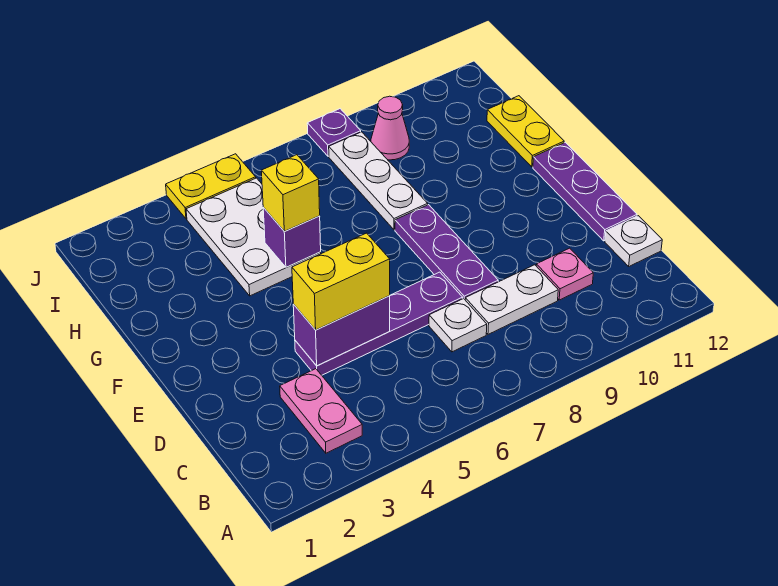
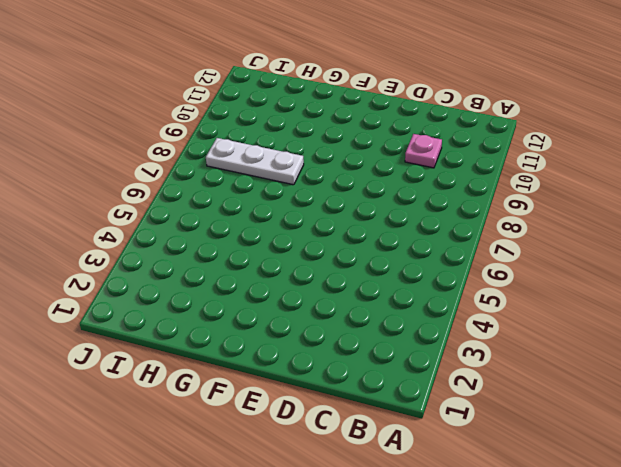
none -> pink plate B3:C3 level 1
none -> white plate C7 level 1
none -> white plate C8:C9 level 1

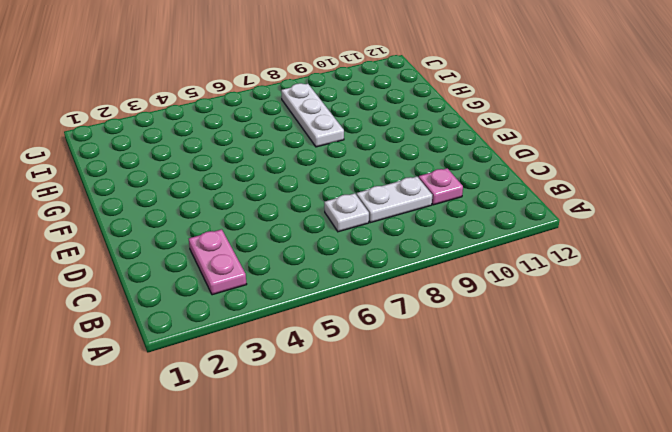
none -> white plate C12 level 1
none -> purple plate D4:D7 level 1
none -> purple plate D8:F8 level 1

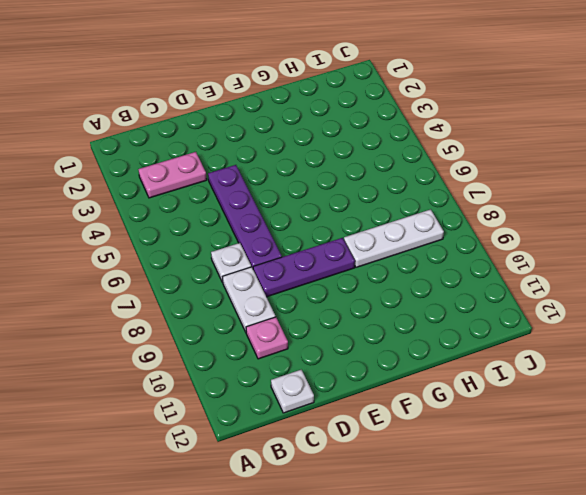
none -> purple plate D12:F12 level 1
none -> white plate G4:I5 level 1
none -> yellow plate G12:H12 level 1

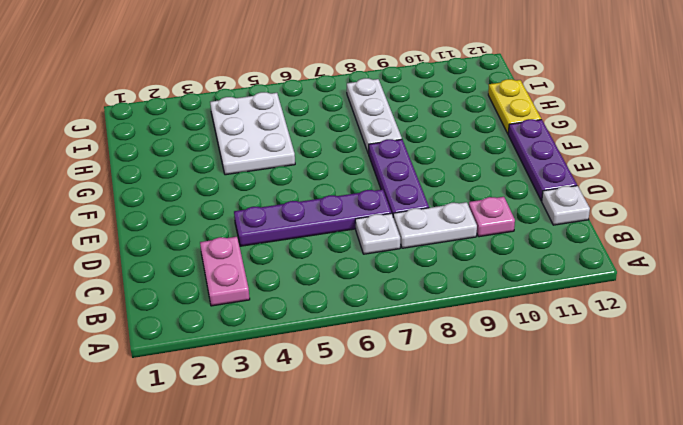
none -> pink cone I9 level 1
none -> yellow plate J4:J5 level 1
none -> purple plate J8 level 1

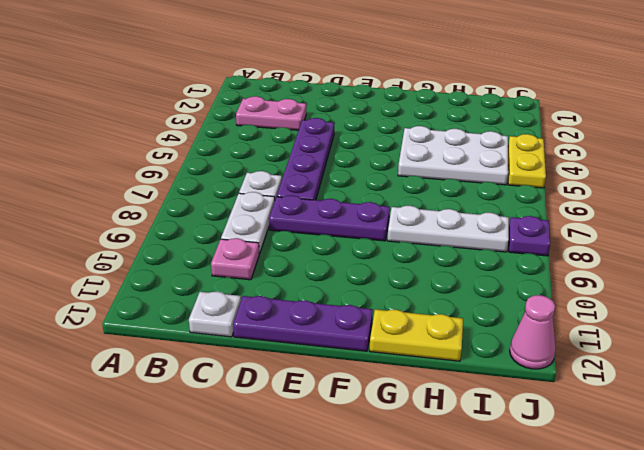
pink cone J12 level 1 -> pink cone I9 level 1
none -> purple brick D4:D5 level 2
none -> purple brick G5 level 2
none -> yellow brick D4:D5 level 3

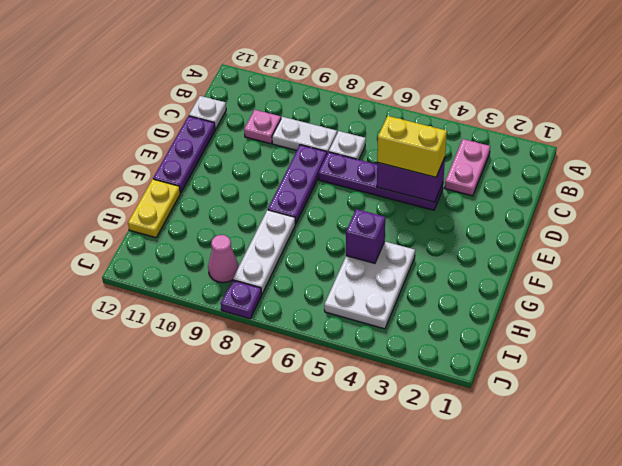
none -> yellow plate J4:J5 level 1
none -> yellow brick G5 level 3

